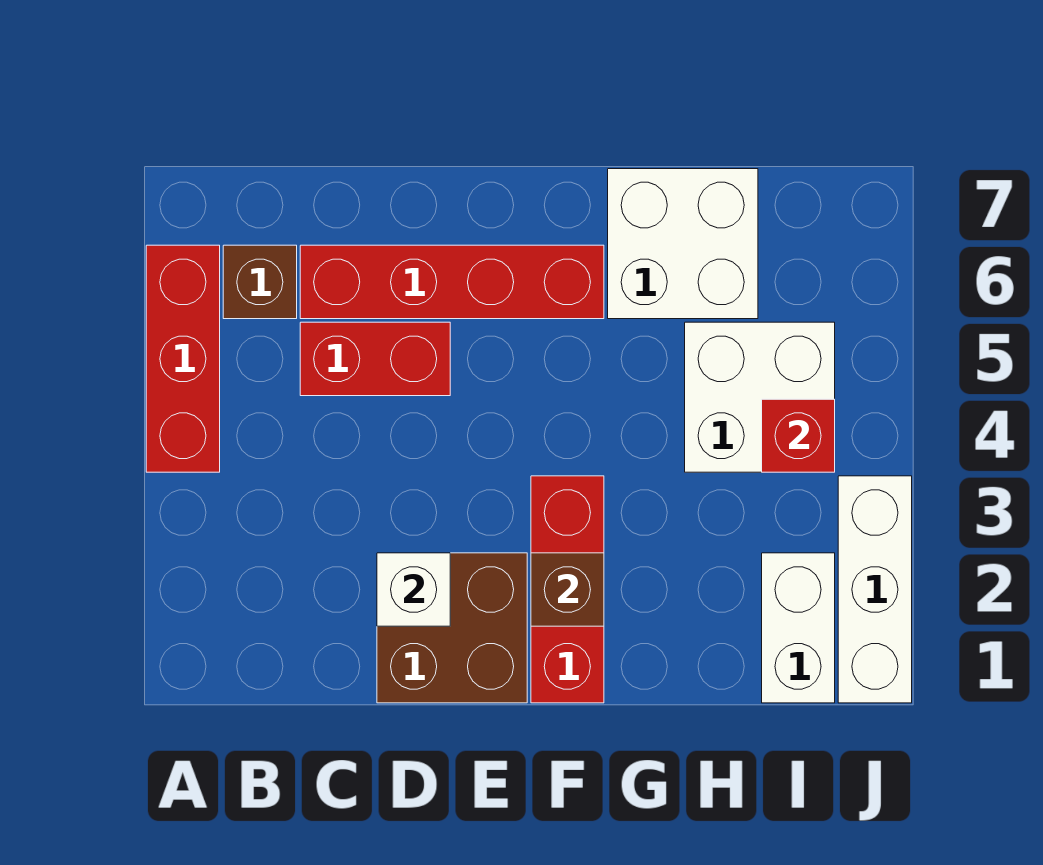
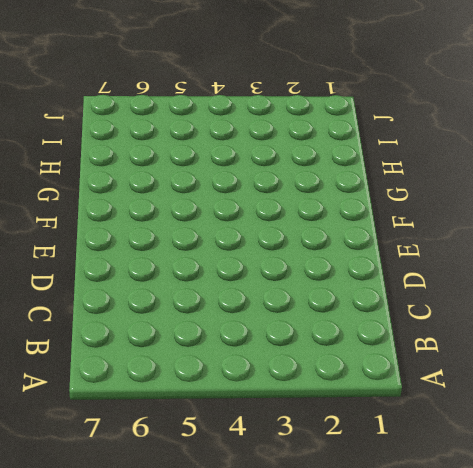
none -> red brick A4:A6 level 1
none -> brown brick B6 level 1
none -> red brick C5:D5 level 1

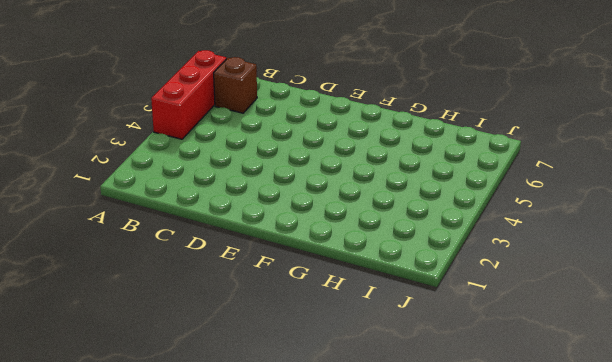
none -> red brick C5:D5 level 1
none -> red brick C6:F6 level 1
none -> brown brick D1:E2 level 1

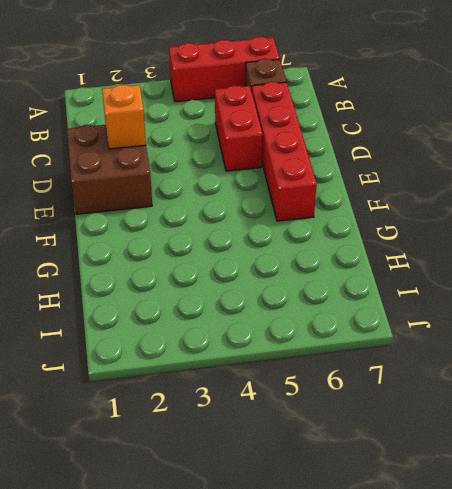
orange brick D2 level 2 -> white brick D2 level 2
none -> red brick F1:F3 level 1
none -> white brick G6:H7 level 1
none -> white brick H4:I5 level 1

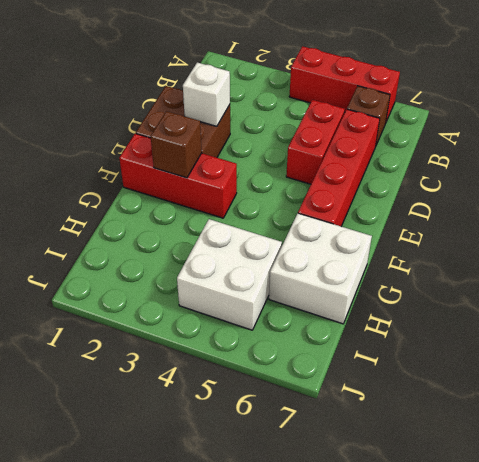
none -> white brick I1:I2 level 1
none -> white brick J1:J3 level 1
none -> red brick I4 level 2

